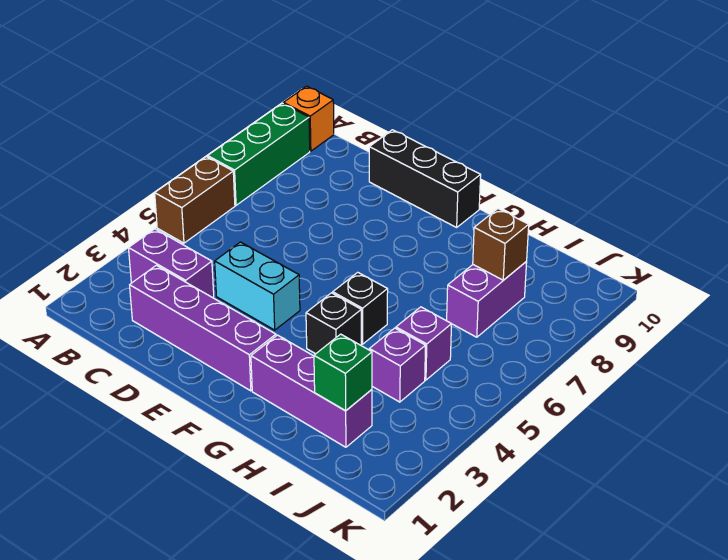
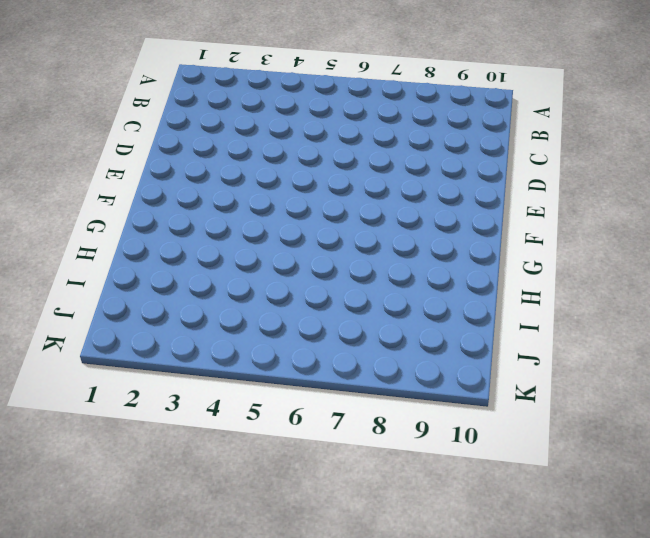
none -> brown brick A5:A6 level 1
none -> green brick A7:A9 level 1
none -> orange brick A10 level 1

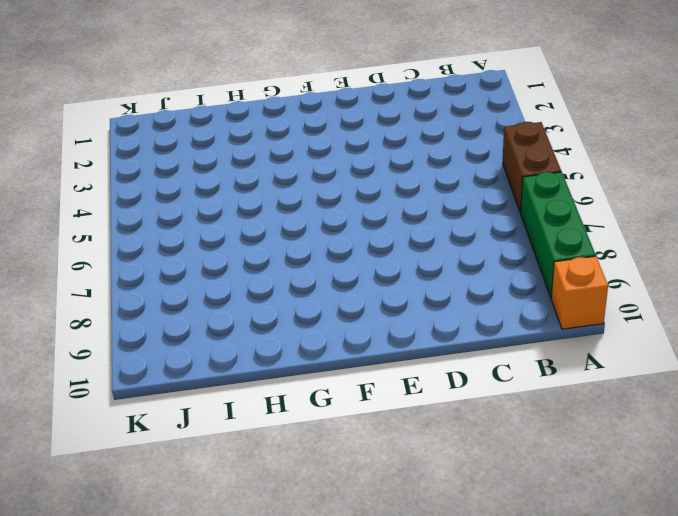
none -> purple brick B3:C3 level 1
none -> purple brick C2:F2 level 1
none -> cyan brick D4:E4 level 1

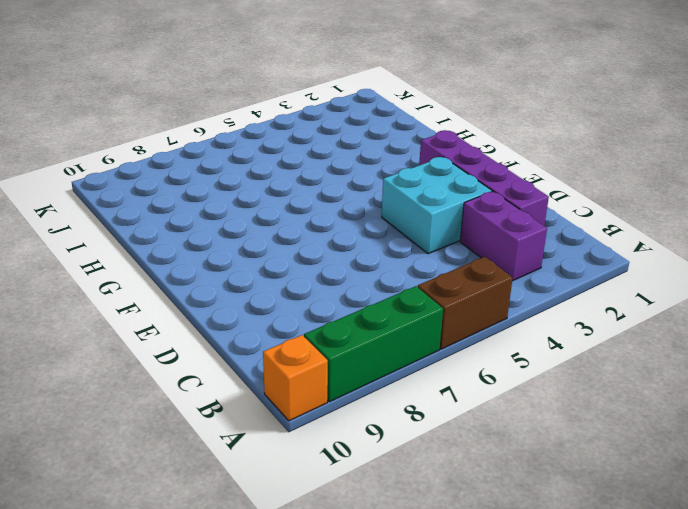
cyan brick D3:E4 level 1 -> cyan brick D4:E4 level 1
none -> black brick D10:F10 level 1
none -> purple brick G2:I2 level 1
none -> black brick G4 level 1

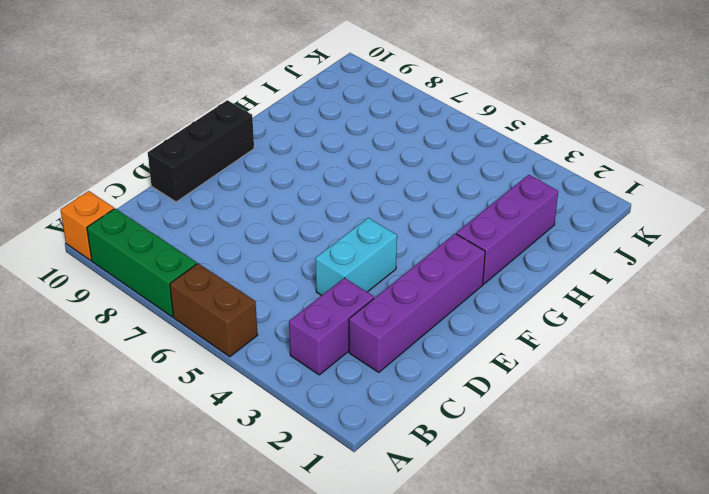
none -> black brick G4 level 1
none -> black brick G5 level 1
none -> purple brick I4 level 1

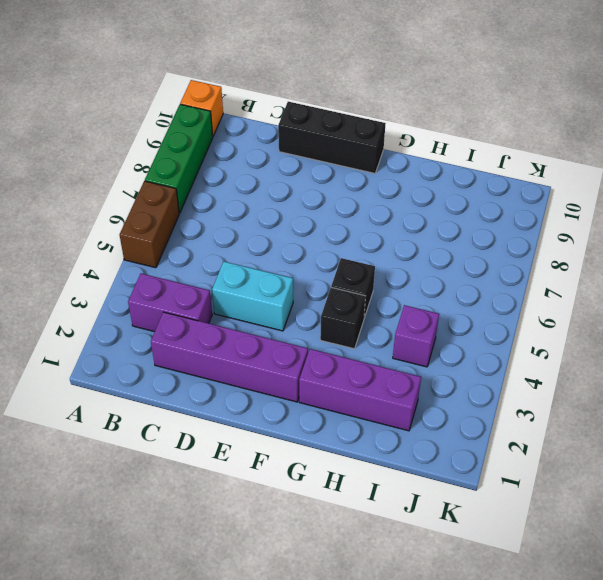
none -> purple brick I5 level 1
none -> purple brick I7:I8 level 1
none -> green brick I2 level 2

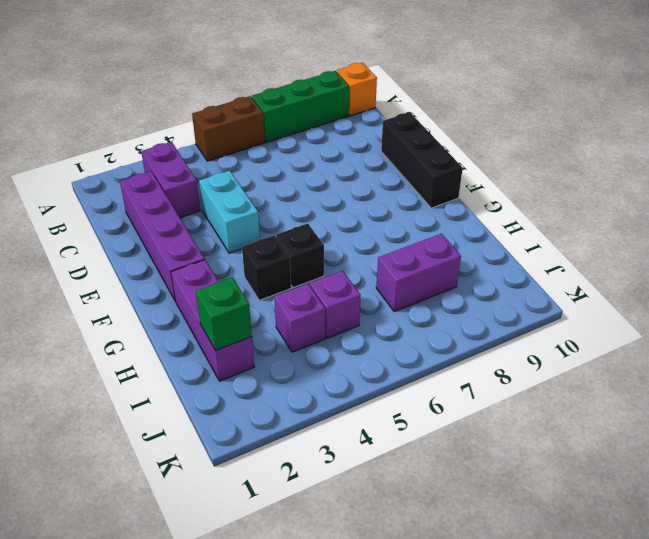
none -> brown brick I8 level 2

